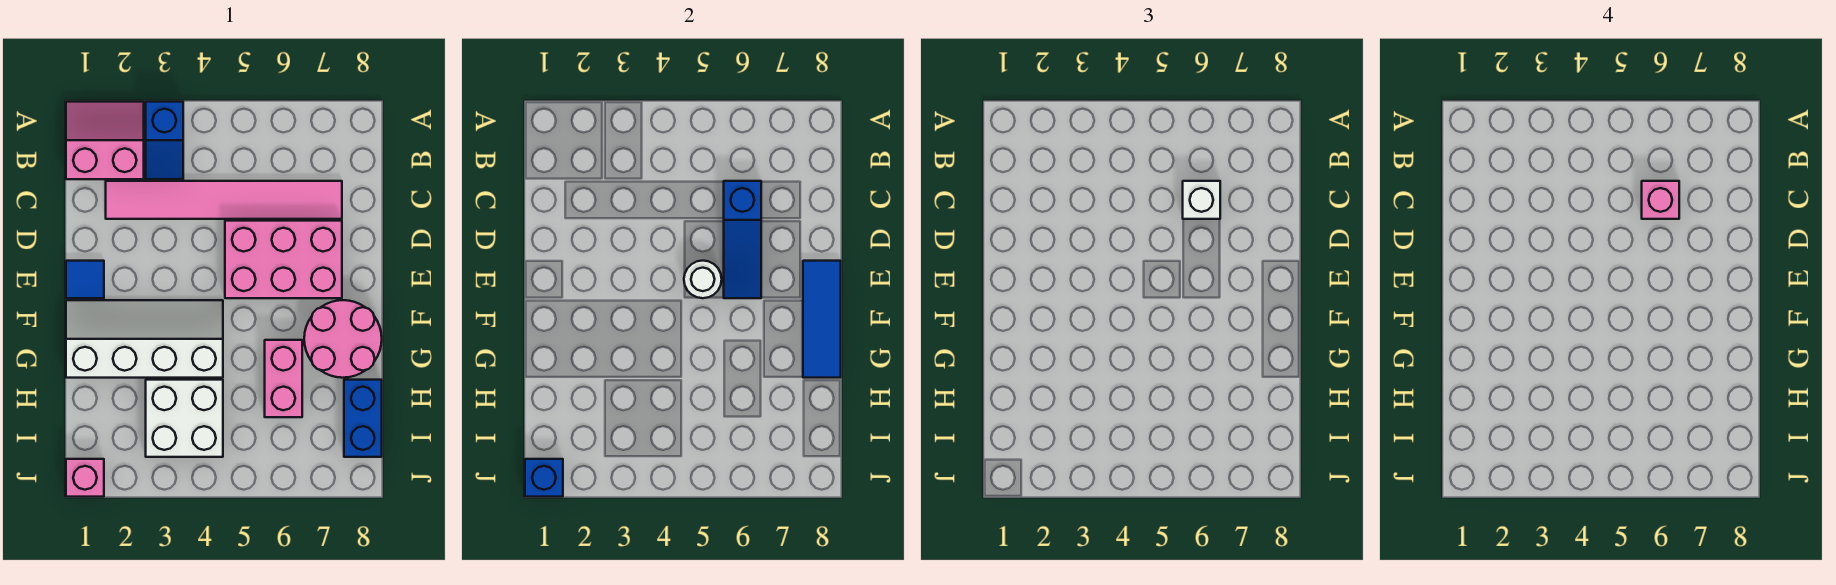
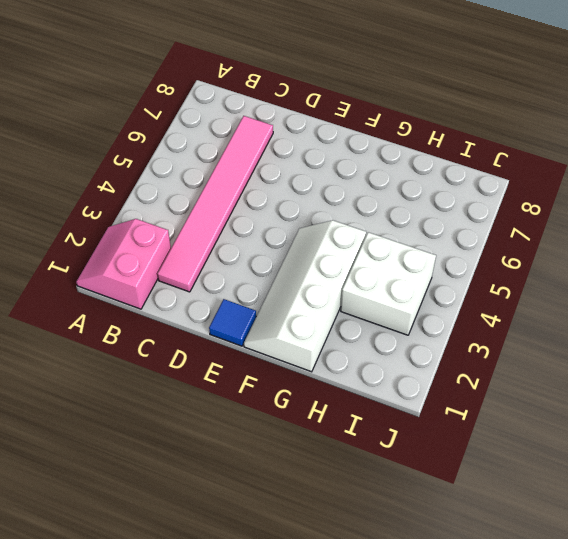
none -> blue slope A3:B3 level 1 top A
none -> pink brick D5:E7 level 1
none -> pink round brick F7:G8 level 1

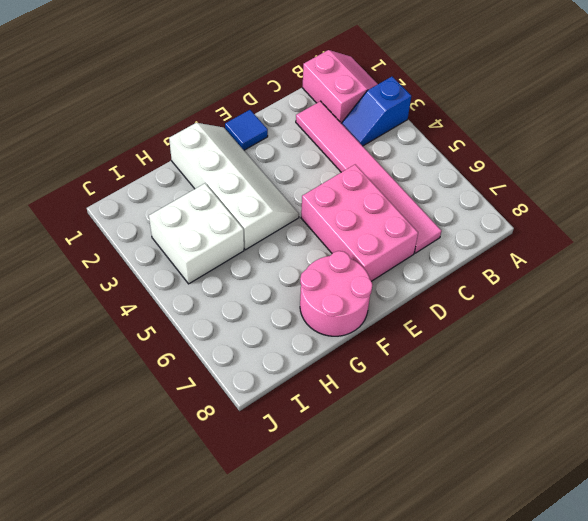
none -> pink brick G6:H6 level 1
none -> blue brick H8:I8 level 1
none -> pink brick J1 level 1

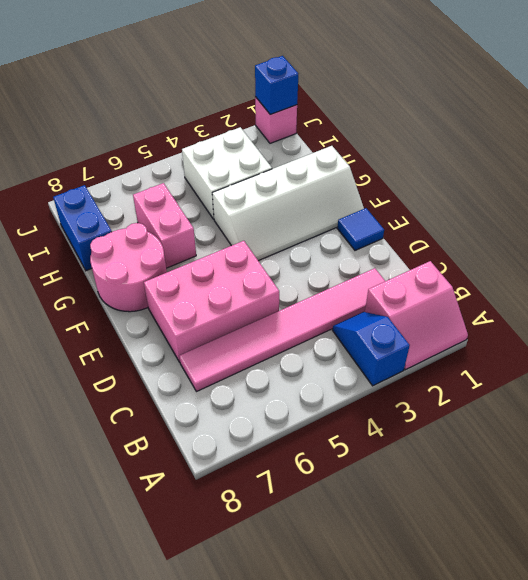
none -> blue slope C6:E6 level 2 top C
none -> white round brick E5 level 2
none -> blue tile E8:G8 level 2

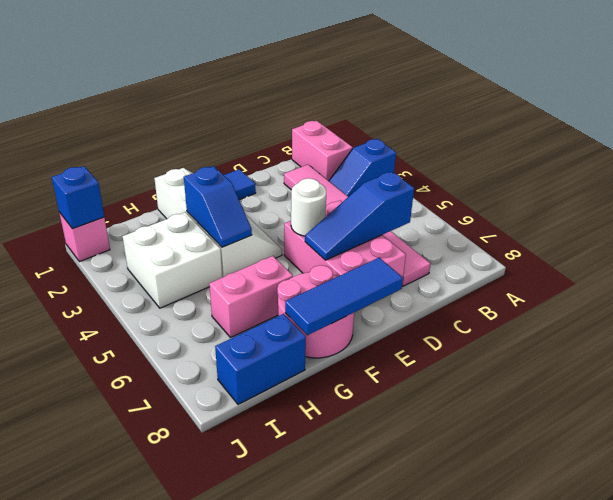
blue slope G3:G4 level 2 top 3 -> none
none -> white brick C6 level 3
none -> pink brick C6 level 4

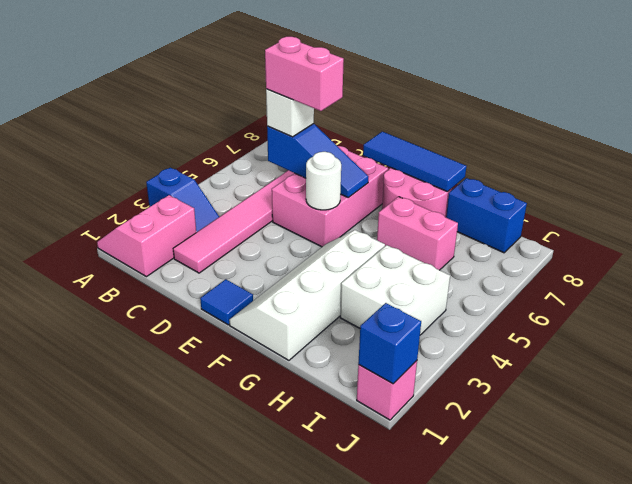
pink brick C6:D6 level 4 -> pink brick C6 level 4

